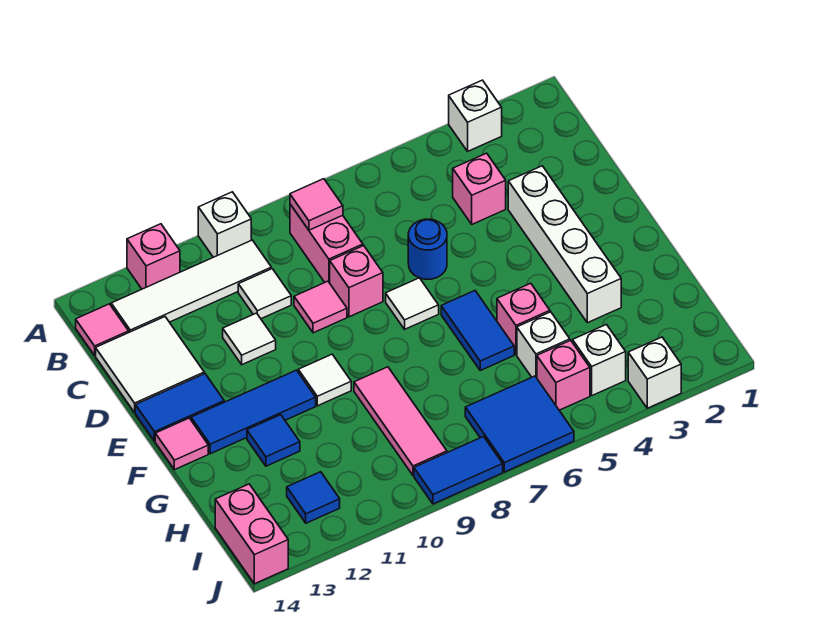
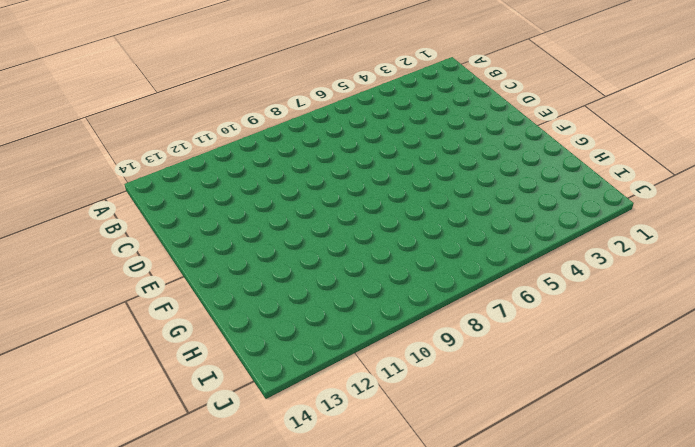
none -> white brick A3 level 1
none -> white brick A10 level 1
none -> pink brick A12 level 1
none -> pink brick B8:C8 level 1

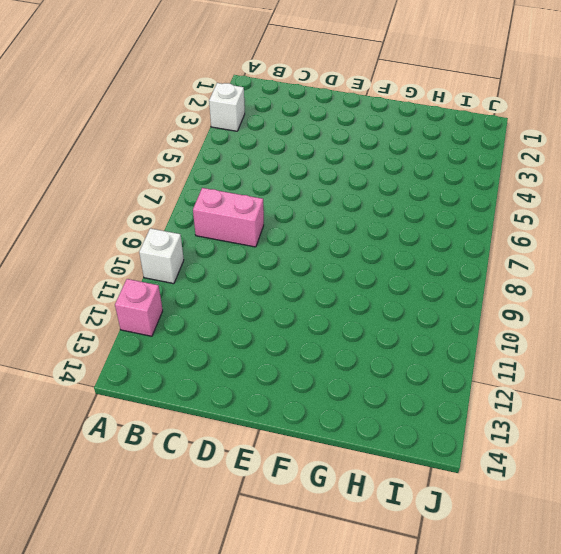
none -> white tile B10:B13 level 1
none -> pink tile B14 level 1
none -> pink brick C4 level 1
none -> white tile C10 level 1

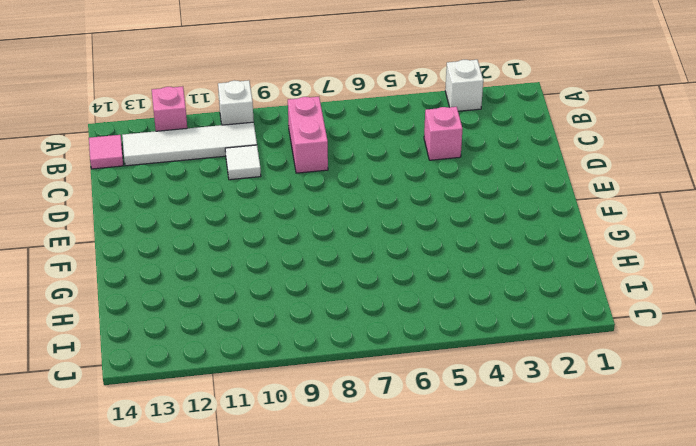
none -> white tile C13:D14 level 1
none -> white brick D3:G3 level 1
none -> blue round brick D6 level 1
none -> pink brick D8 level 1

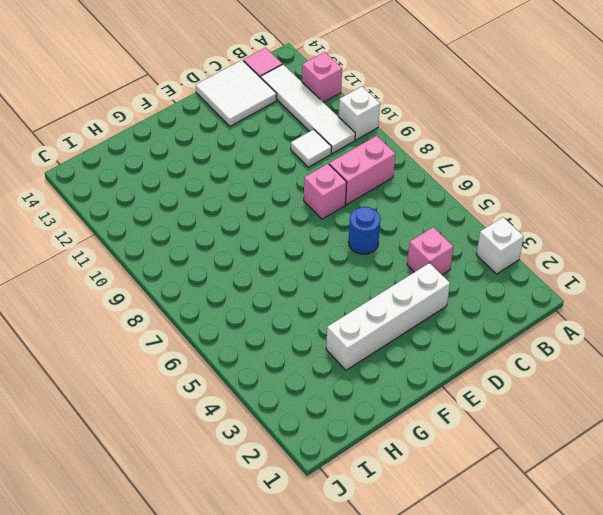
none -> pink tile D9 level 1
none -> white tile D11 level 1
none -> white tile E7 level 1
none -> blue tile E13:E14 level 1

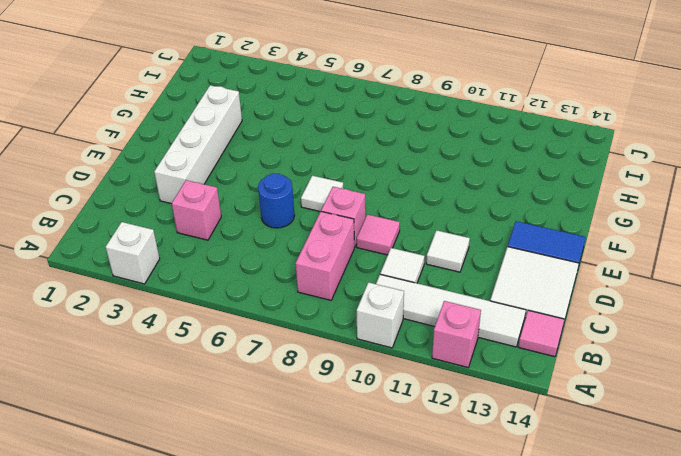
none -> blue tile F6:G6 level 1
none -> white tile F10 level 1
none -> blue tile F11:F13 level 1
none -> pink tile F14 level 1

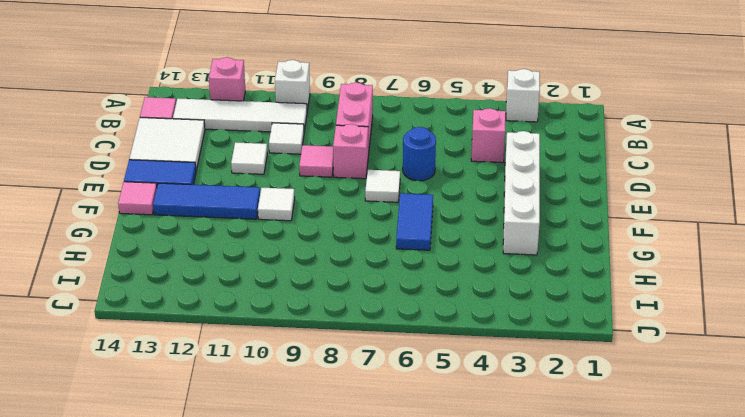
none -> pink brick G5 level 1
none -> pink tile G9:I9 level 1
none -> blue tile G12 level 1
none -> white brick H5 level 1

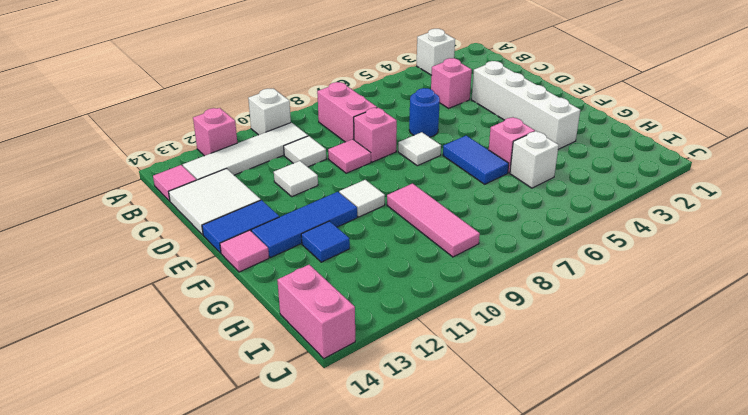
none -> white brick I4 level 1
none -> pink brick I5 level 1
none -> blue tile I6:J7 level 1
none -> blue tile I12 level 1

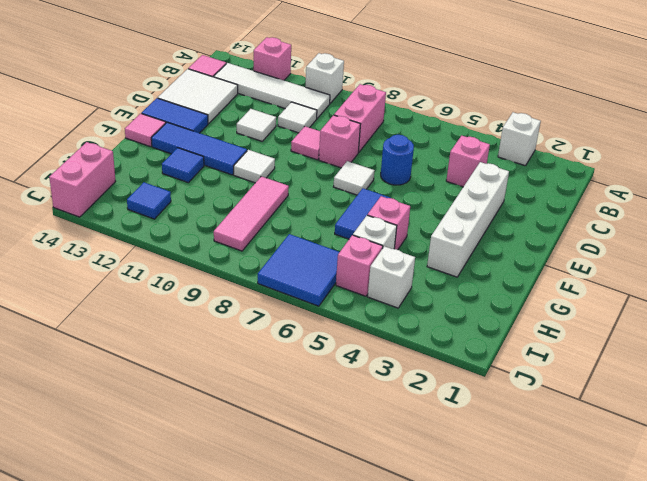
none -> white brick J3 level 1
none -> blue tile J8:J9 level 1
none -> pink tile B8 level 2

